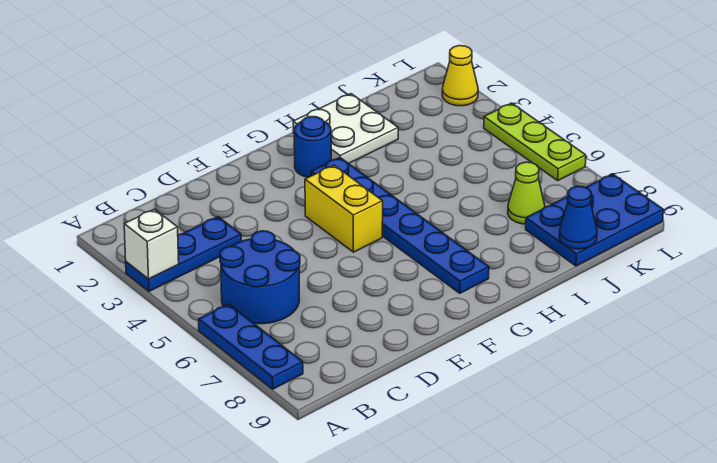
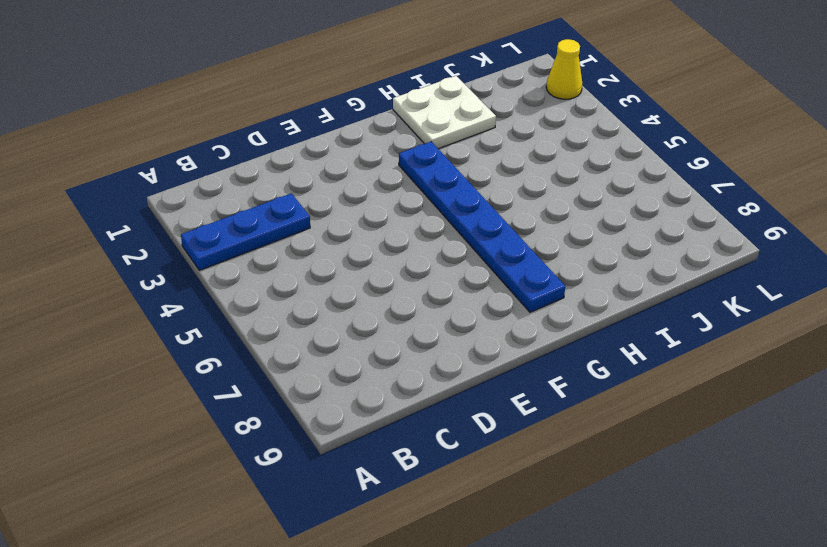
none -> blue plate A6:A8 level 1
none -> blue round brick B5:C6 level 1
none -> yellow brick F4:F5 level 1

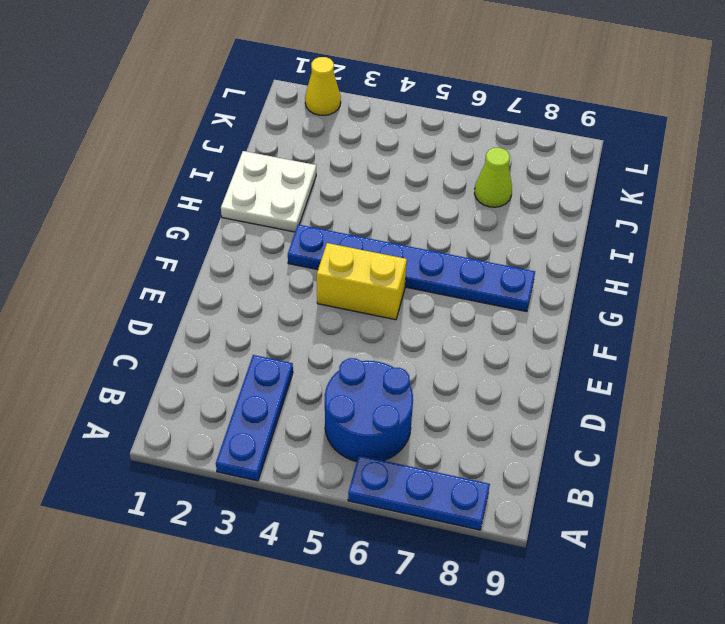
none -> blue round brick G2 level 1
none -> blue plate J8:L9 level 1
none -> lime plate L4:L6 level 1

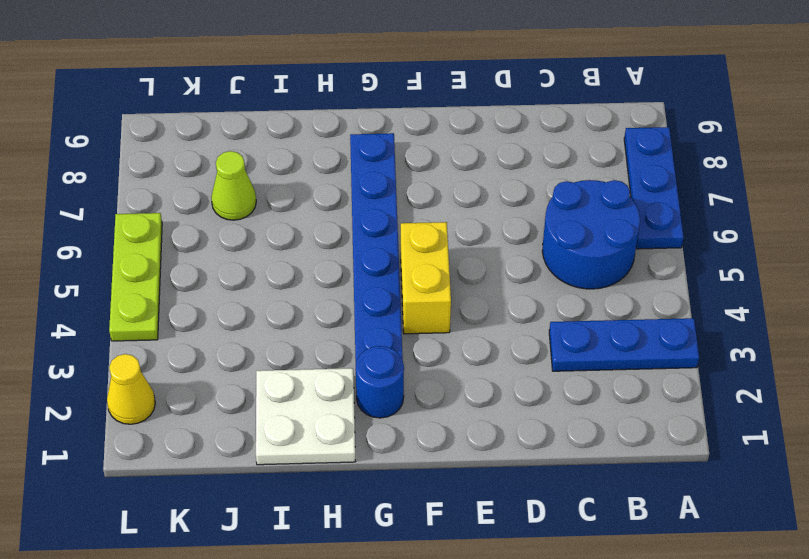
none -> blue plate J8:L9 level 1
none -> white brick A3 level 2
none -> blue cone J9 level 2

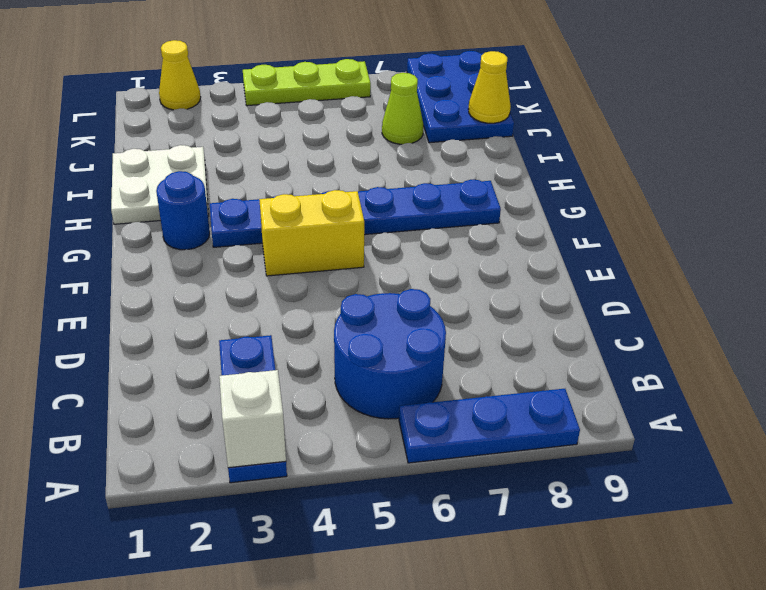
yellow cone J9 level 2 -> blue cone J9 level 2

